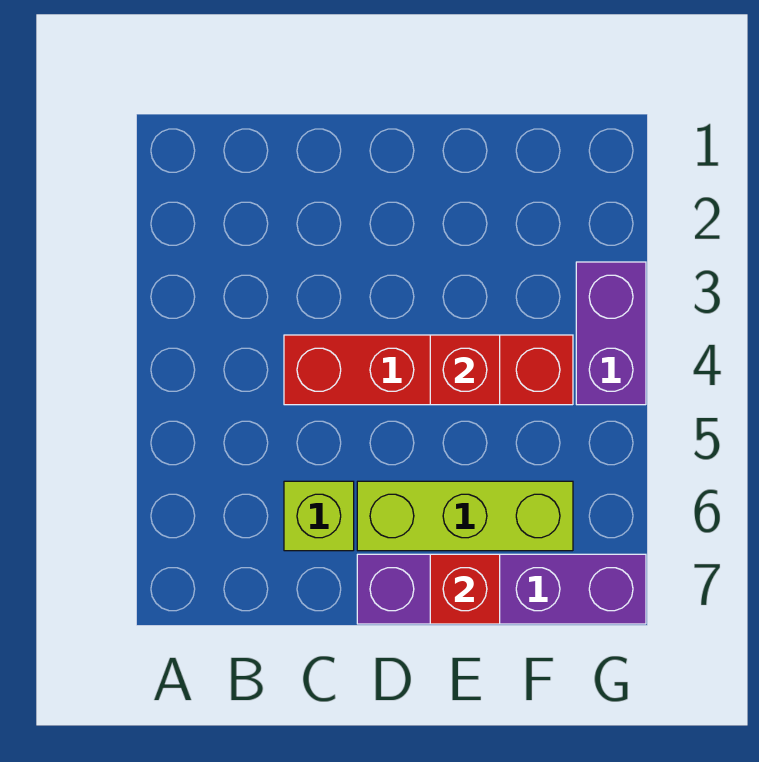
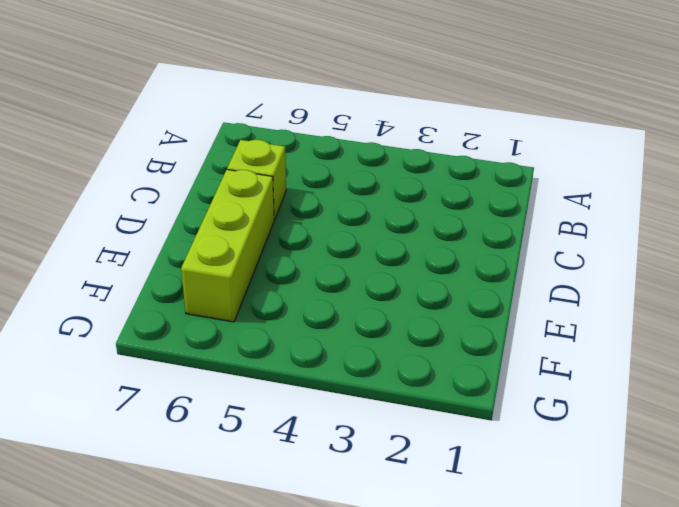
none -> red brick C4:F4 level 1
none -> purple brick D7:G7 level 1

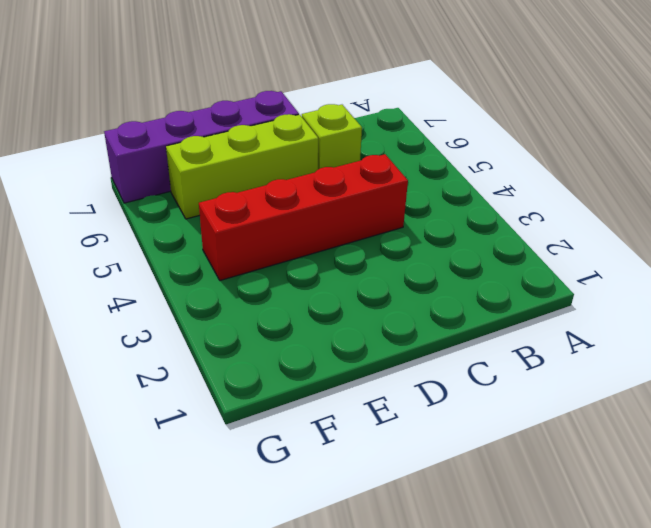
none -> purple brick G3:G4 level 1
none -> red brick E4 level 2

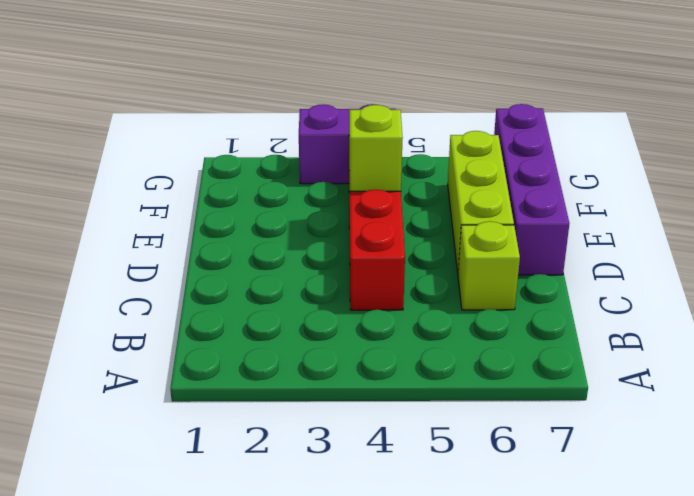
lime brick E4 level 2 -> red brick E4 level 2
none -> red brick E7 level 2

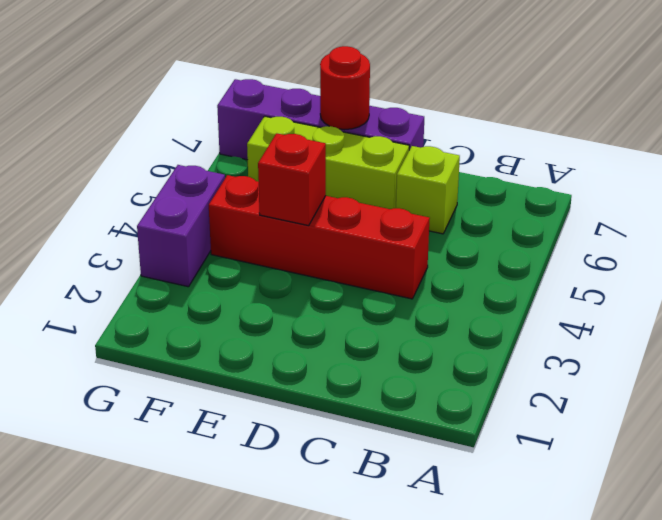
red round brick E7 level 2 -> red brick E7 level 2

